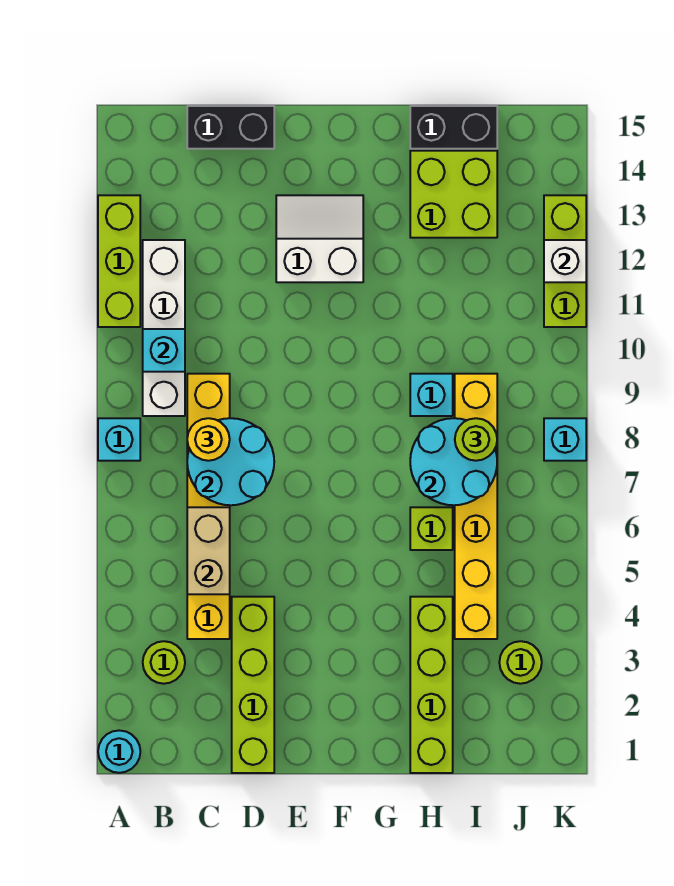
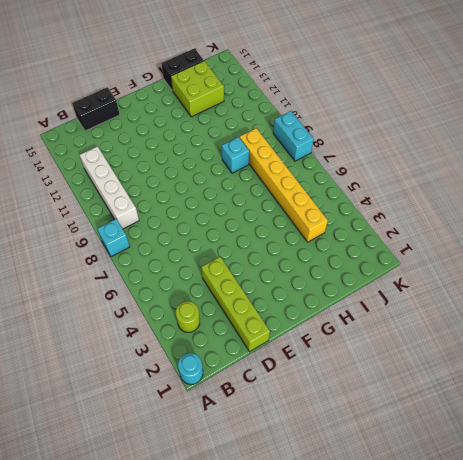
cyan brick K8:K9 level 1 -> cyan brick K8 level 1
none -> lime brick A11:A13 level 1
none -> yellow brick C4:C9 level 1
none -> white slope E12:F13 level 1 top 12

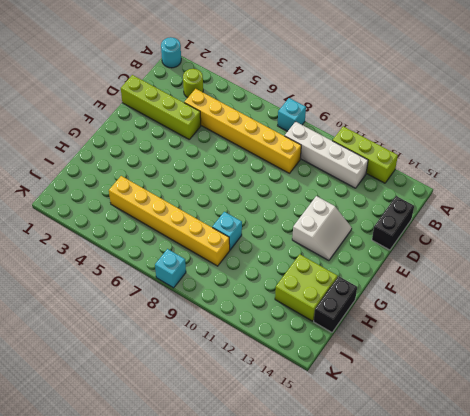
none -> lime brick H1:H4 level 1
none -> lime brick H6 level 1
none -> lime round brick J3 level 1

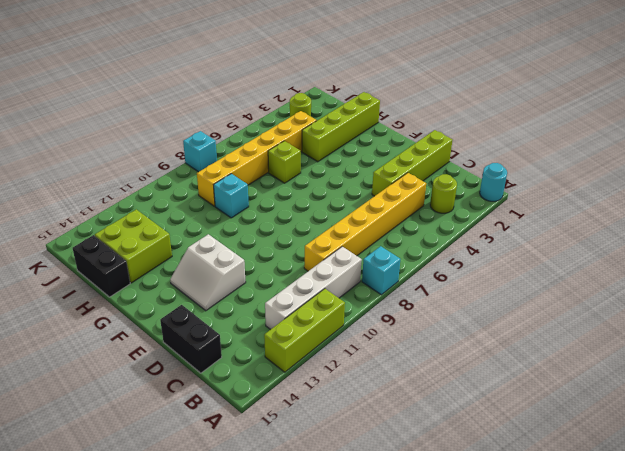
none -> lime brick K11:K13 level 1
none -> cyan brick B10 level 2
none -> tan brick C5:C6 level 2

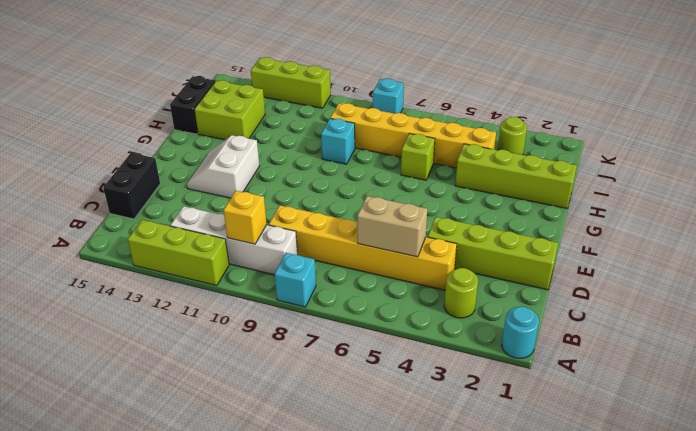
yellow brick B10 level 2 -> cyan brick B10 level 2
none -> cyan round brick C7:D8 level 2
none -> cyan round brick H7:I8 level 2
none -> white brick K12 level 2

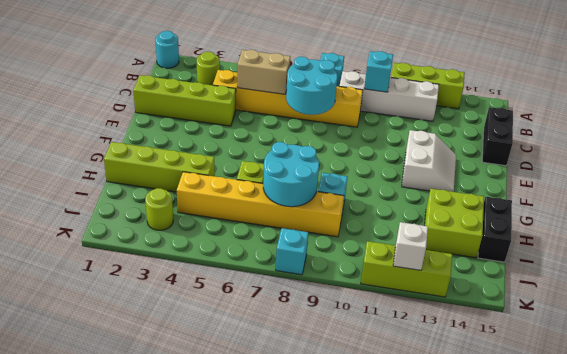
none -> yellow round brick C8 level 3
none -> lime round brick I8 level 3

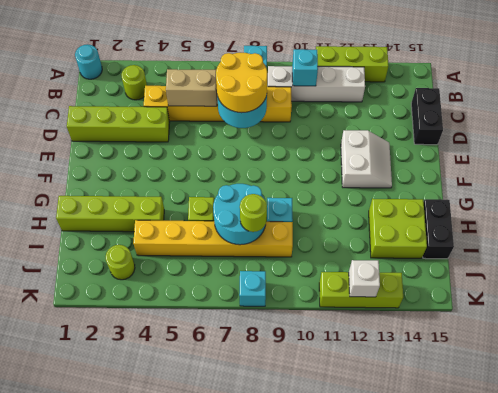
yellow round brick C7:D8 level 3 -> yellow round brick C8 level 3

